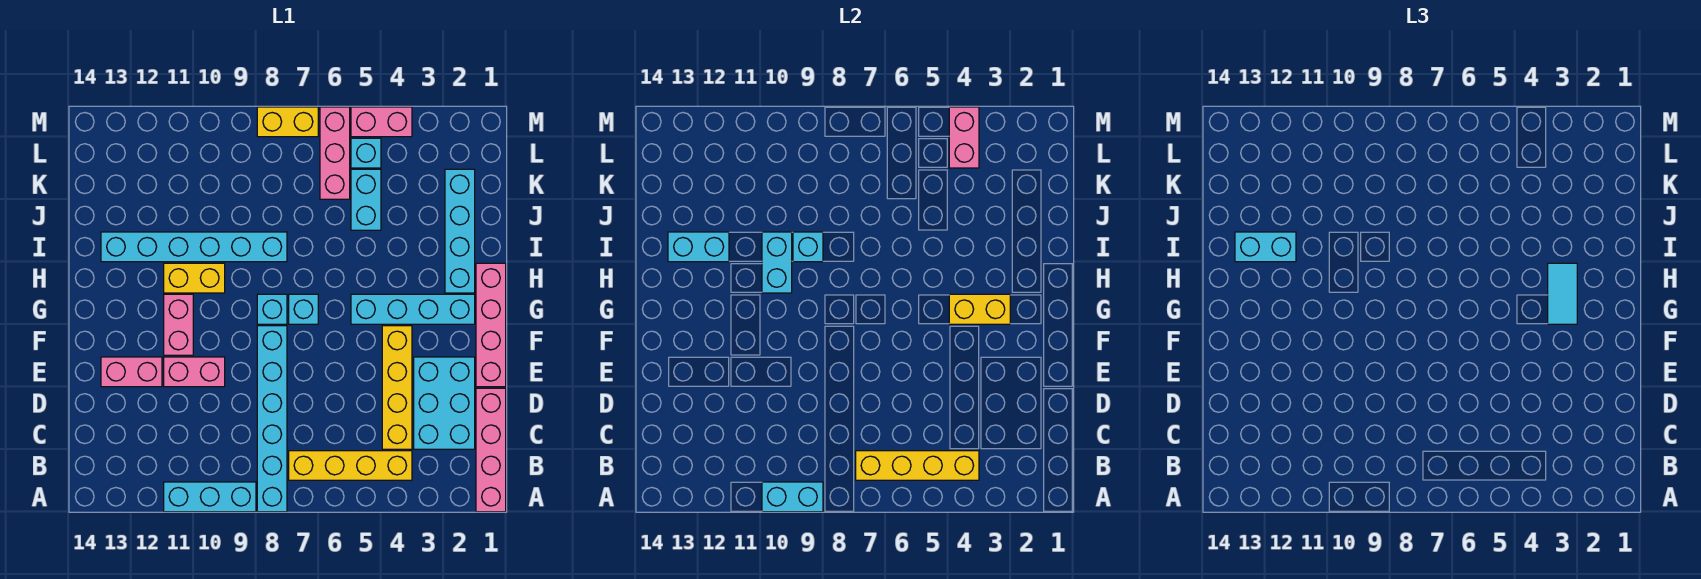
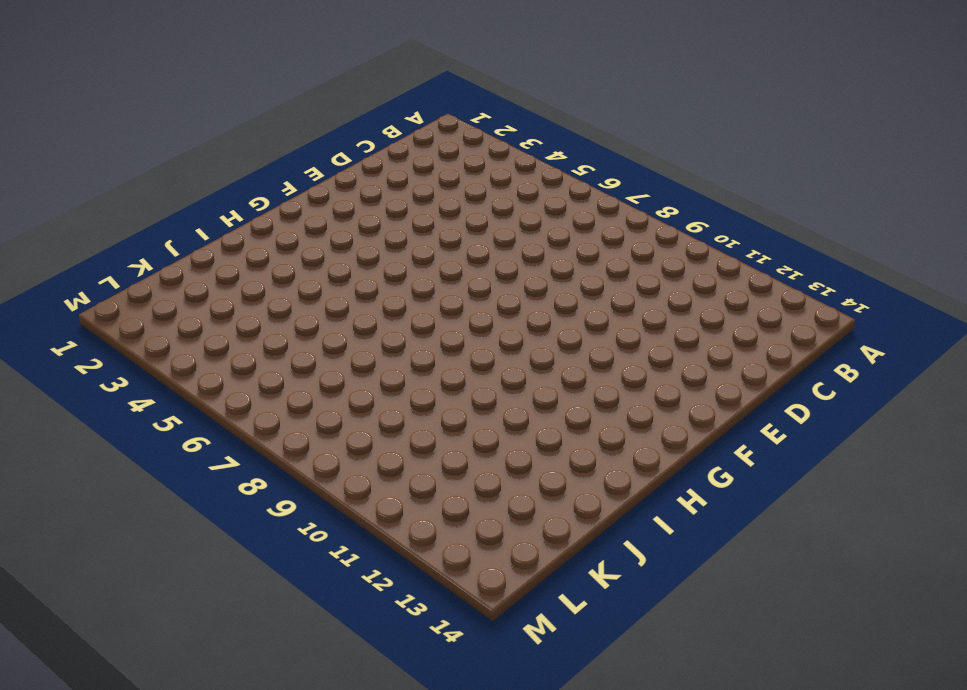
none -> pink brick A1:D1 level 1
none -> cyan brick A8:F8 level 1
none -> cyan brick A9:A11 level 1
none -> yellow brick B4:B7 level 1

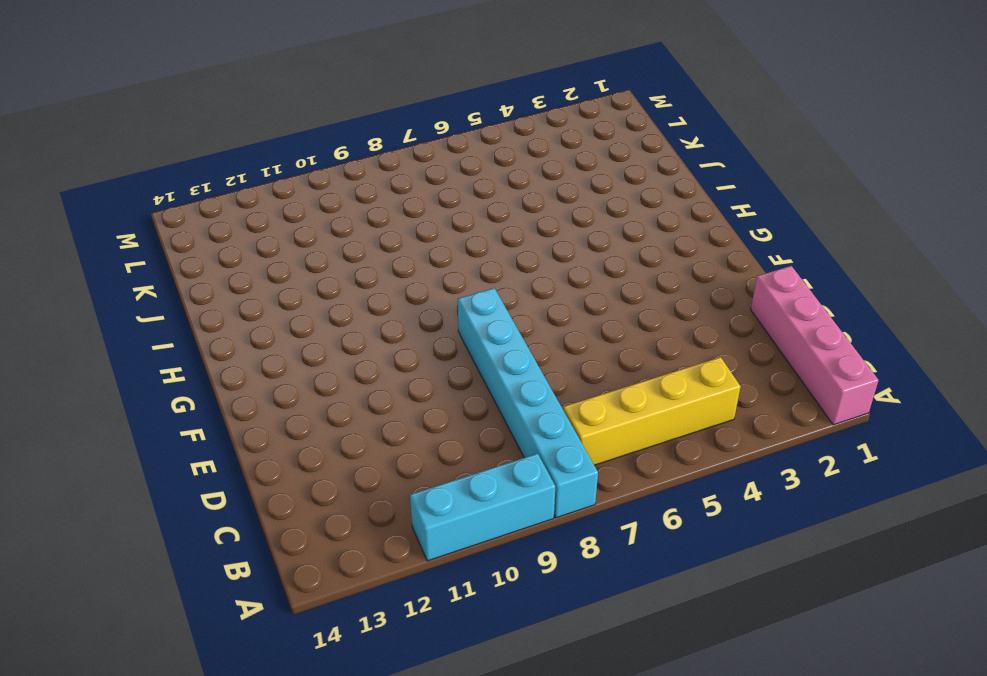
none -> cyan brick C2:E3 level 1
none -> yellow brick C4:F4 level 1
none -> pink brick E1:H1 level 1
none -> pink brick E10:E11 level 1

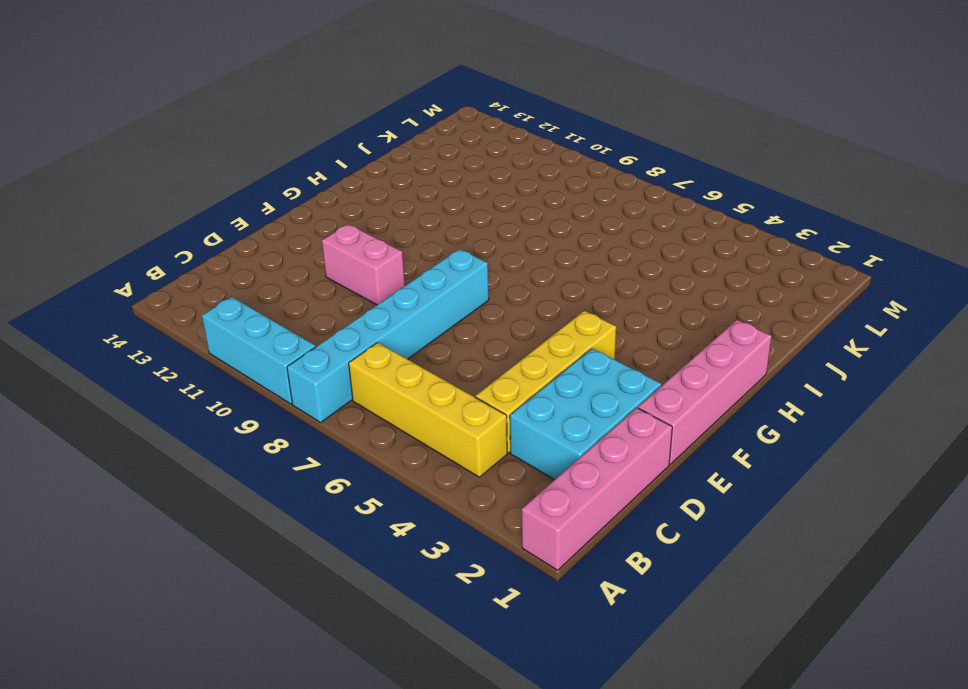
none -> pink brick E12:E13 level 1
none -> pink brick F11:G11 level 1
none -> cyan brick G2:G5 level 1
none -> cyan brick G7 level 1

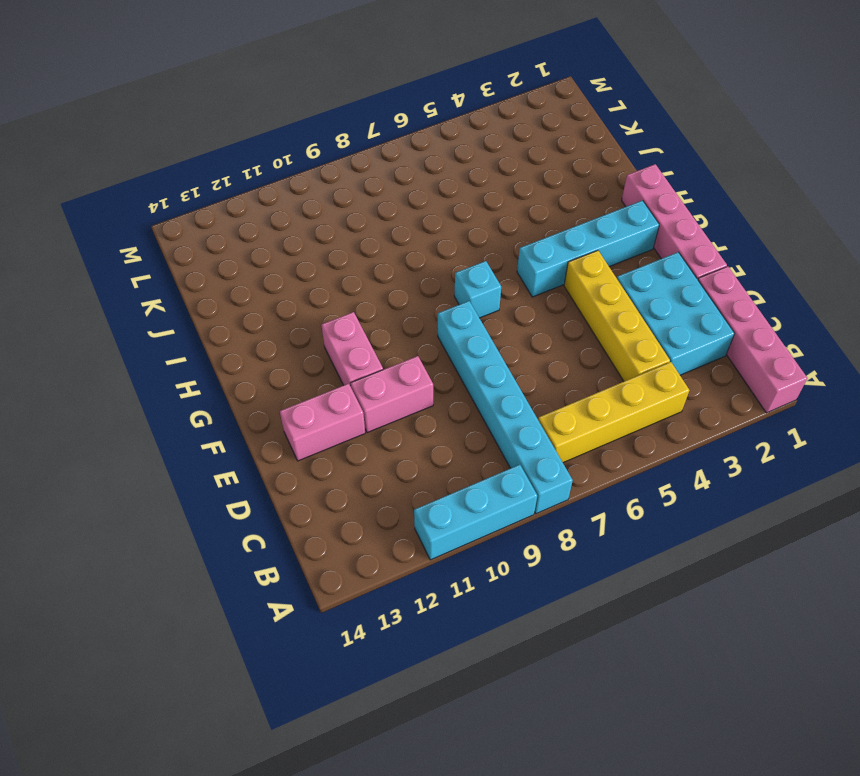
none -> cyan brick G8 level 1
none -> cyan brick H2:K2 level 1
none -> yellow brick H10:H11 level 1
none -> cyan brick I8:I13 level 1

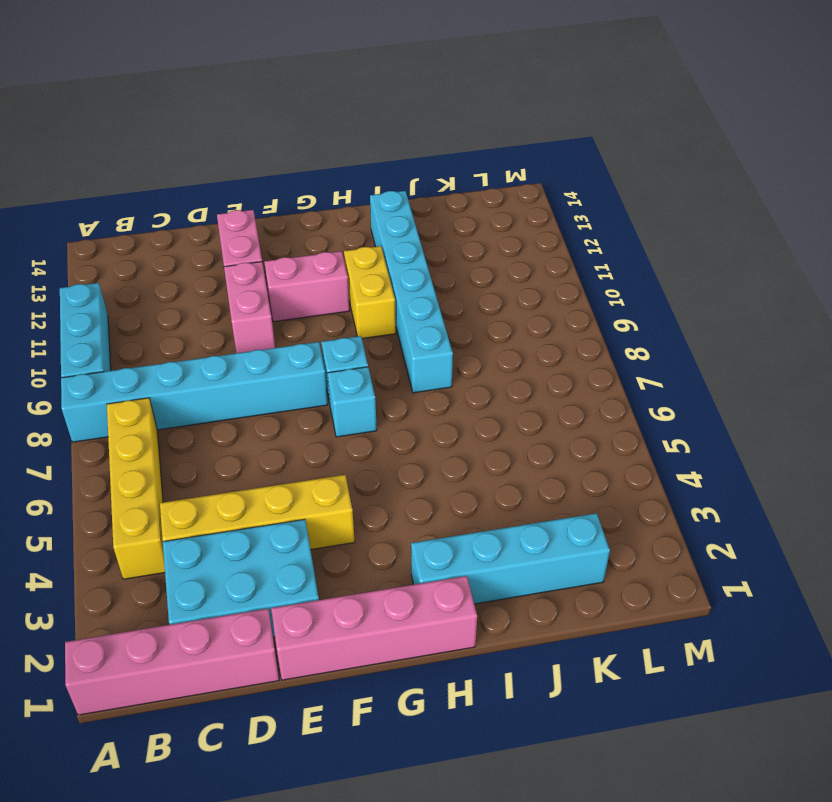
none -> cyan brick G2:G5 level 1
none -> cyan brick J5:K5 level 1
none -> pink brick K6:M6 level 1
none -> cyan brick L5 level 1

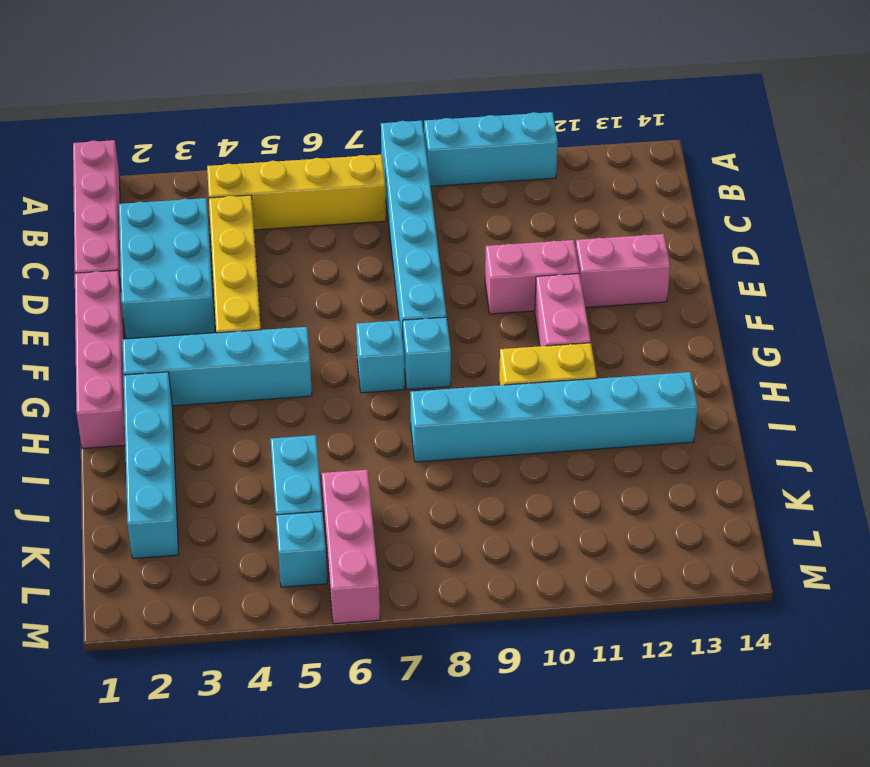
none -> pink brick M4:M5 level 1
none -> yellow brick M7:M8 level 1
none -> cyan brick A9:A10 level 2
none -> yellow brick B4:B7 level 2

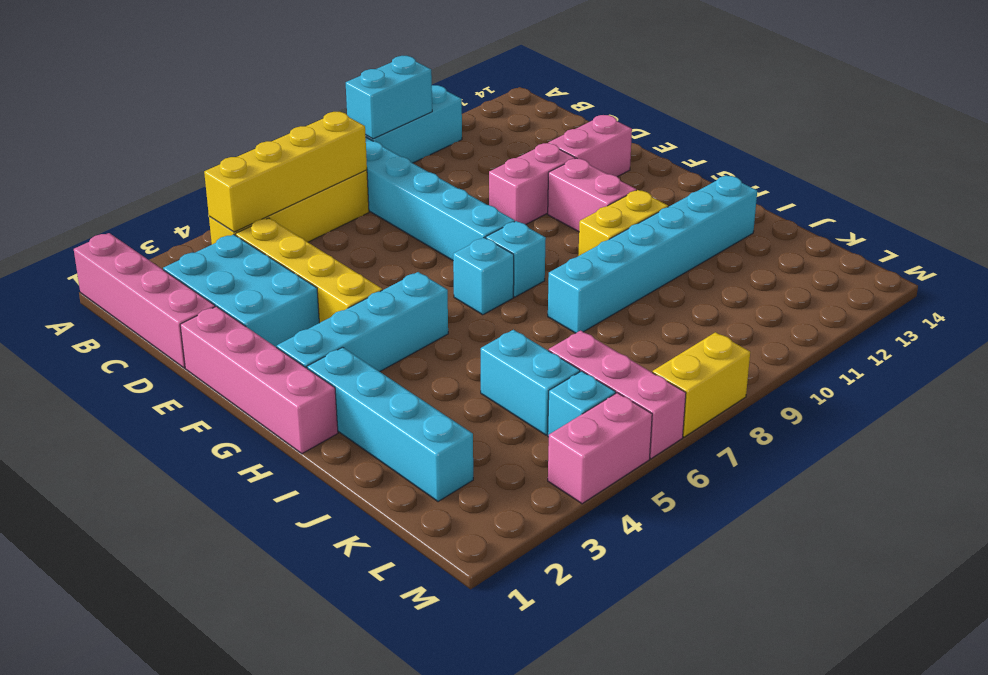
none -> yellow brick G3:G4 level 2
none -> cyan brick H10:I10 level 2
none -> cyan brick I9 level 2
none -> cyan brick I12:I13 level 2

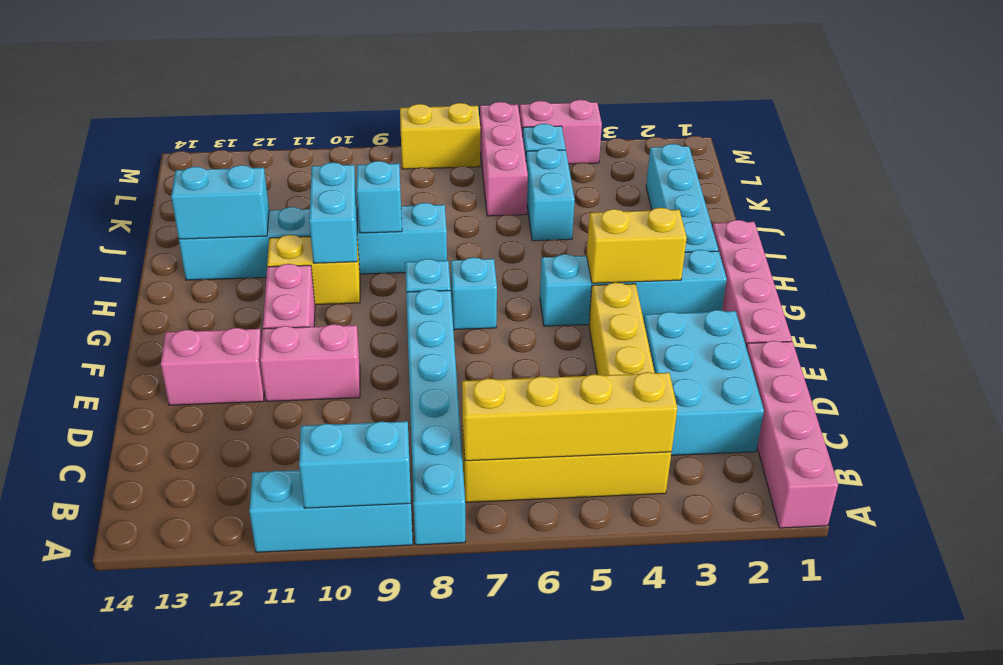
none -> pink brick L4:M4 level 2
none -> cyan tile G3:H3 level 3
none -> cyan brick I12:I13 level 3

